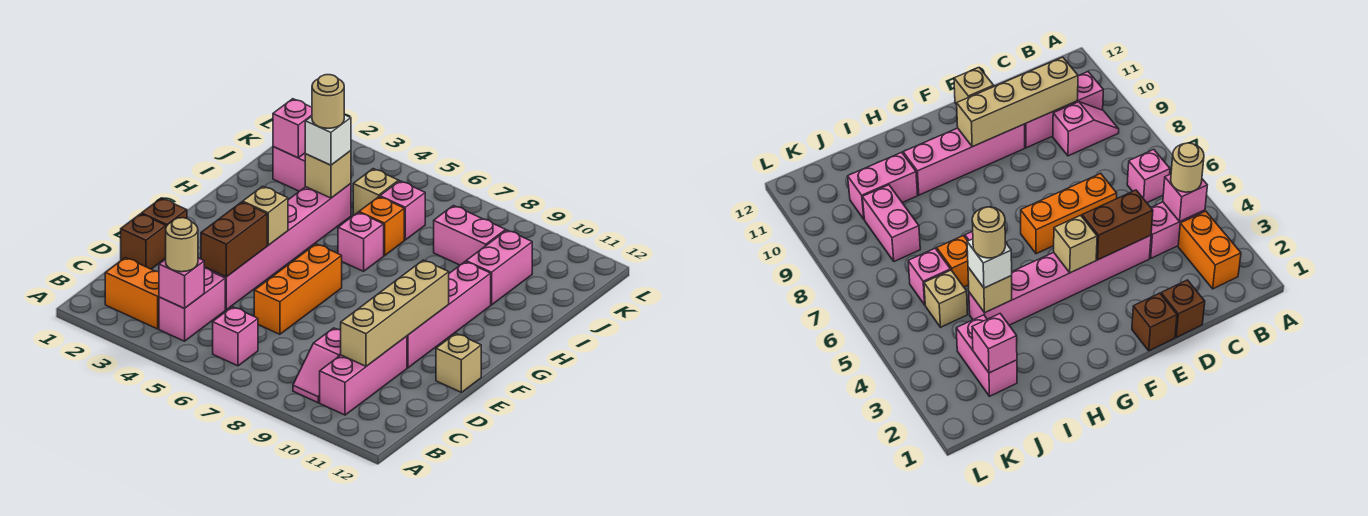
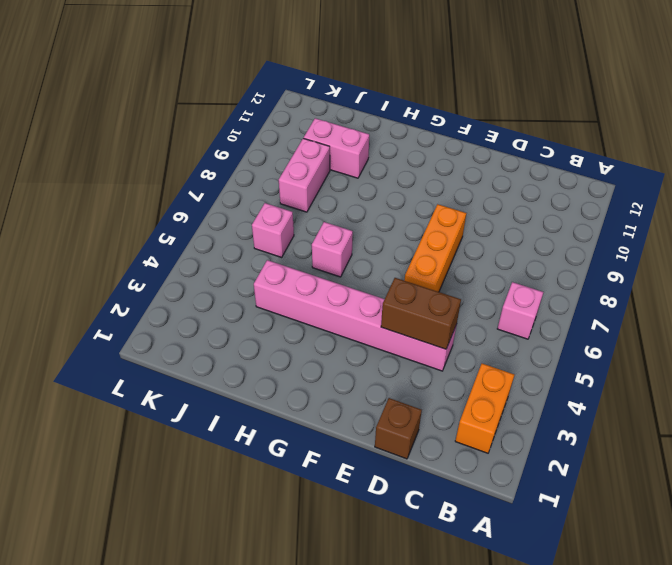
orange brick E6:E8 level 1 -> orange brick D6:F6 level 1
none -> pink brick B4:C4 level 1
none -> pink slope B9:C9 level 1 top C
none -> pink brick B10:D10 level 1

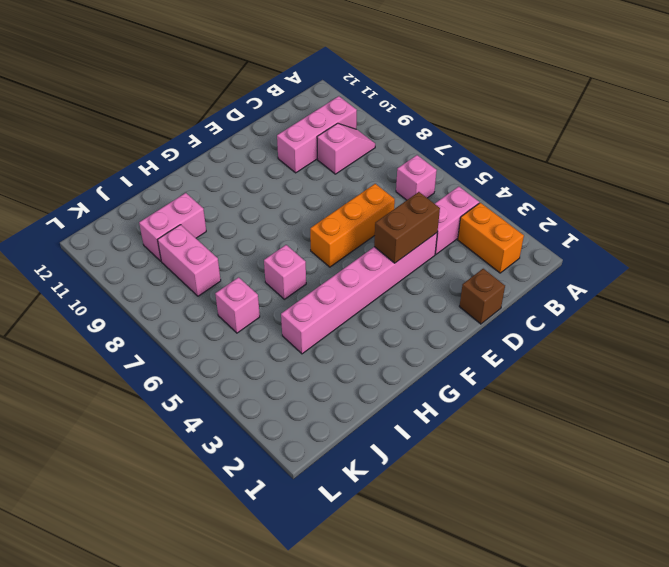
none -> brown brick E1 level 1
none -> pink brick E10:H10 level 1
none -> tan brick E12 level 1

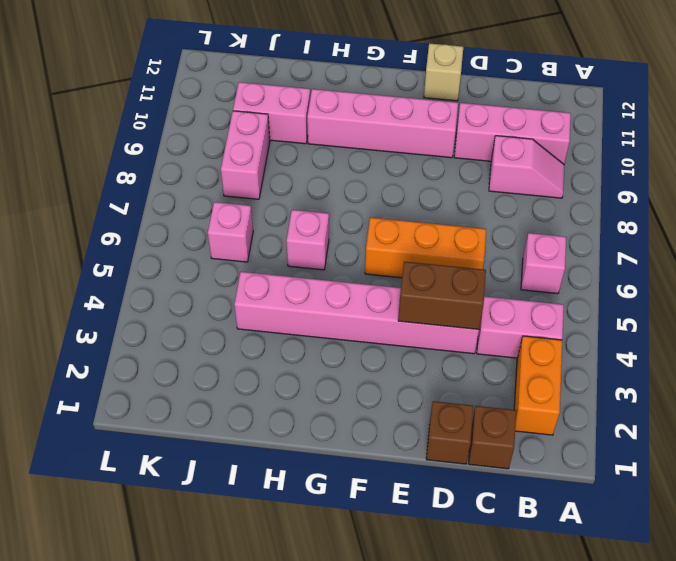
brown brick C1 level 1 -> brown brick E1 level 1
none -> orange brick I6 level 1
none -> pink brick J2:J3 level 1
none -> tan brick J5 level 1

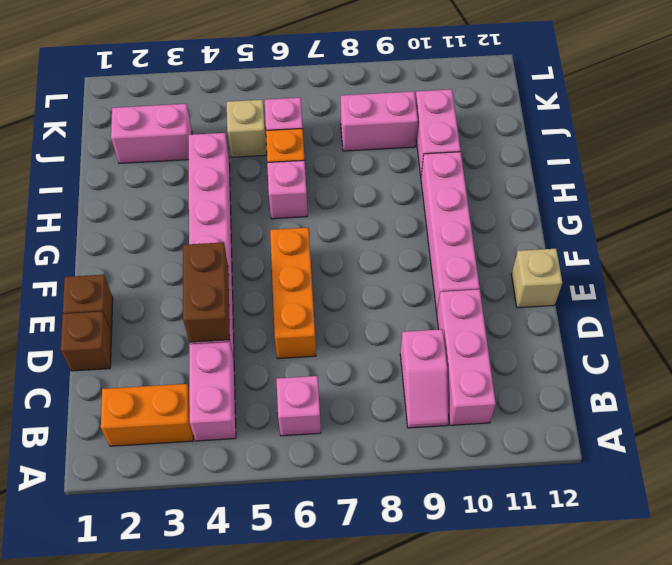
none -> pink brick B4 level 2
none -> tan brick C10:F10 level 2
none -> tan brick F4 level 2

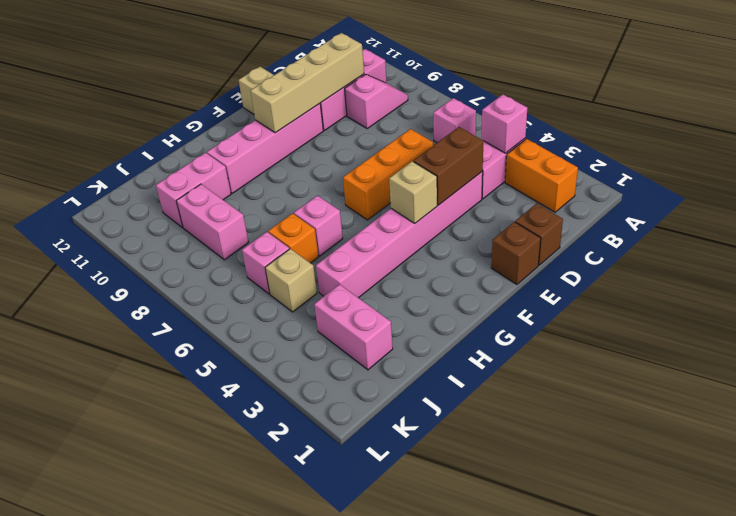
none -> tan brick I4 level 2
none -> pink brick J2 level 2
none -> tan round brick B4 level 3

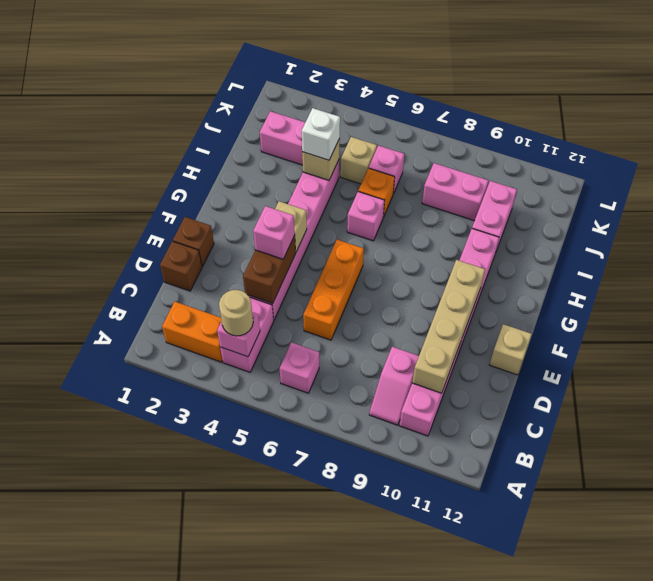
pink brick E4 level 3 -> pink brick J2 level 2
none -> tan round brick I4 level 4

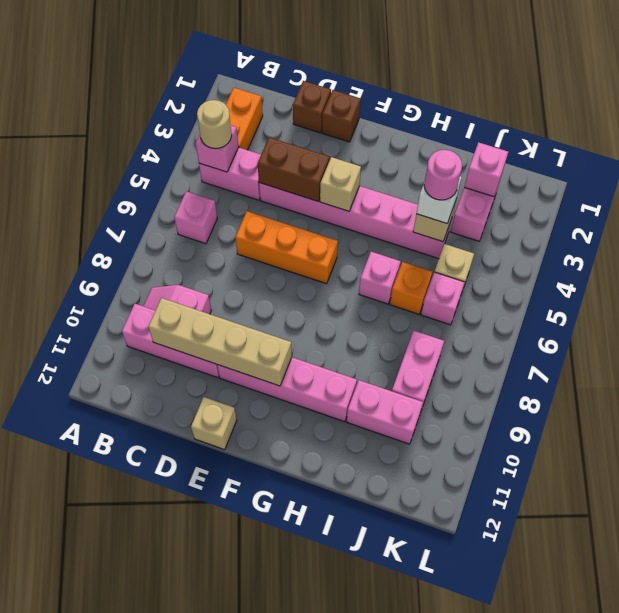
pink round brick I4 level 4 -> tan round brick I4 level 4

